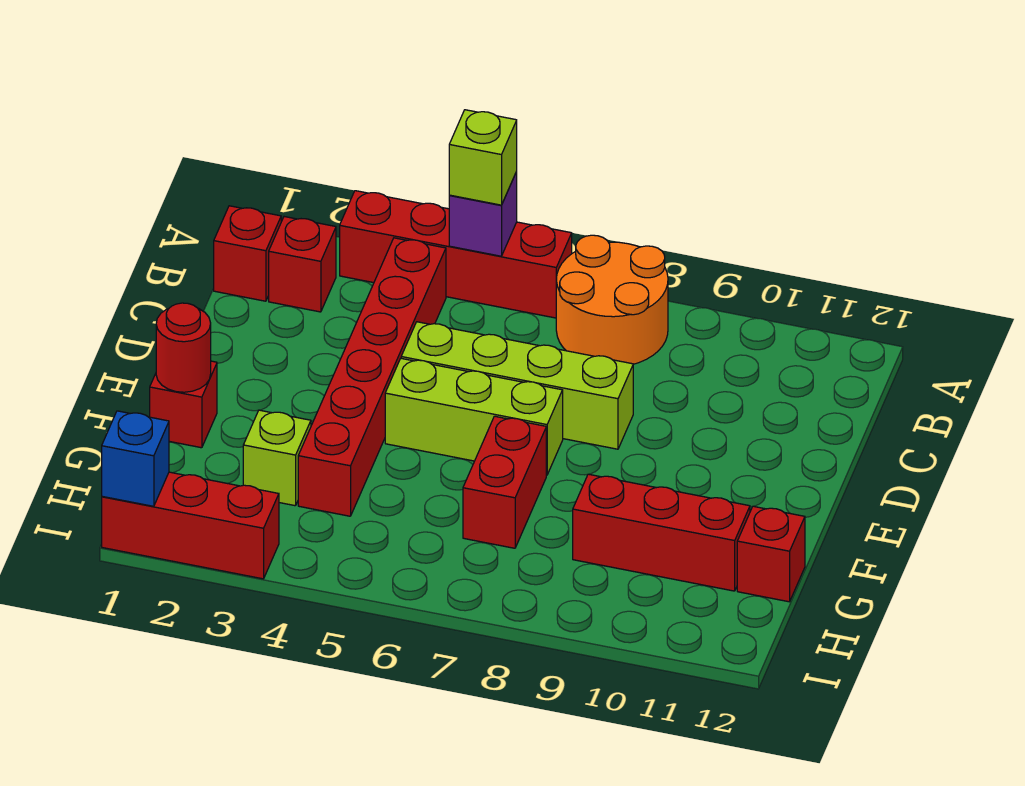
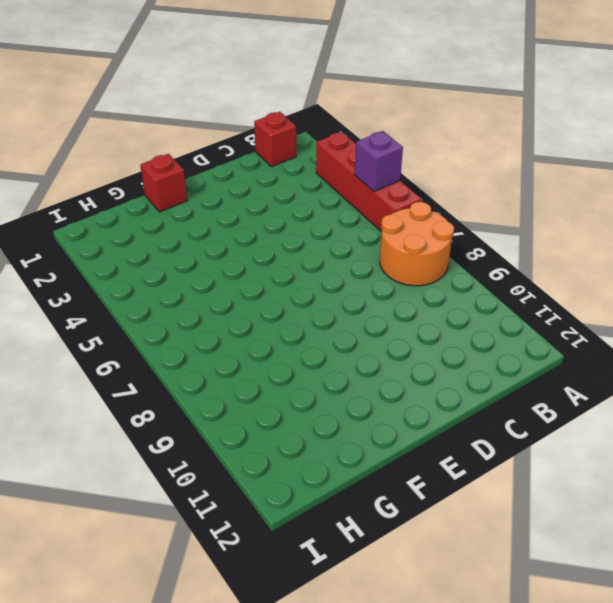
none -> red brick B2 level 1
none -> red brick B4:G4 level 1
none -> lime brick D5:D8 level 1

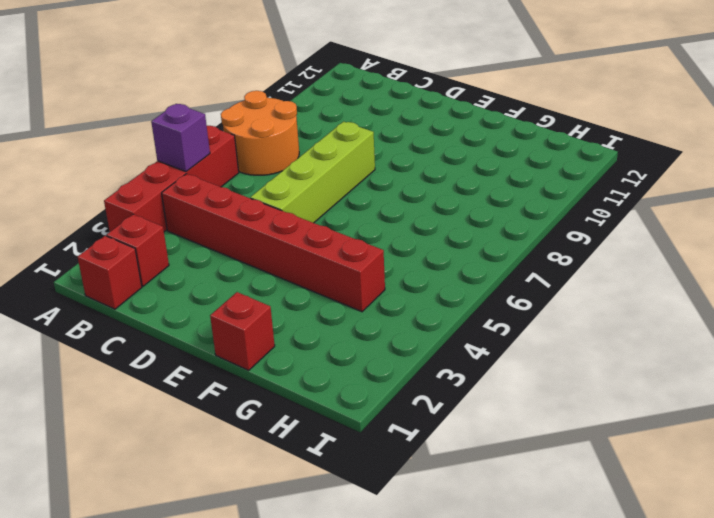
none -> lime brick E5:E7 level 1
none -> red brick F7:G7 level 1
none -> lime brick G3 level 1

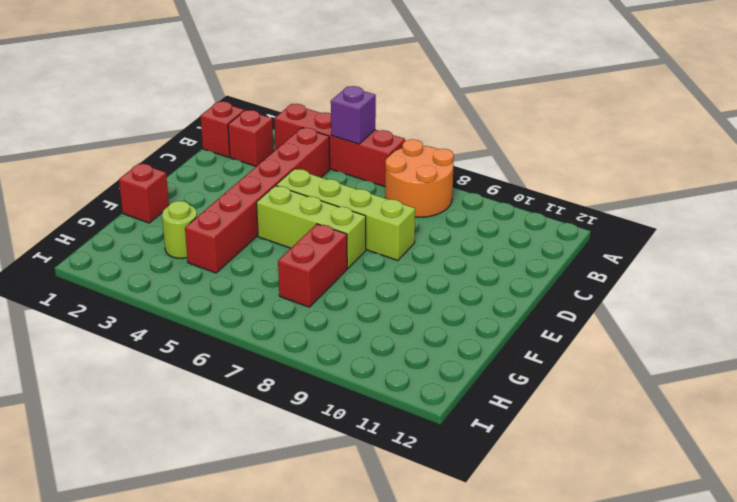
lime round brick G3 level 1 -> lime brick G3 level 1
none -> red brick G9:G11 level 1
none -> red brick G12 level 1
none -> red brick I1:I3 level 1

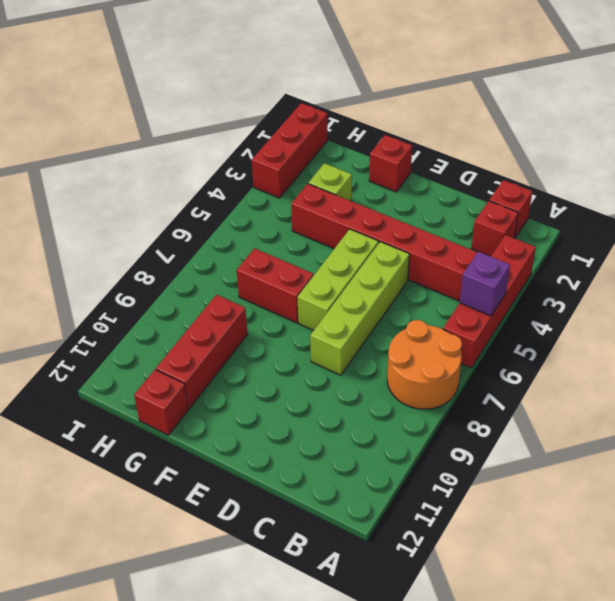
none -> red round brick F1 level 2
none -> blue brick I1 level 2
none -> lime brick A5 level 3

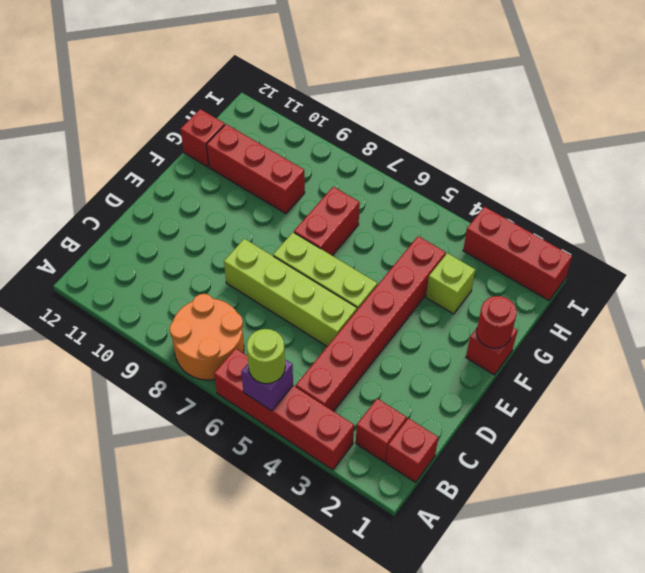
lime round brick A5 level 3 -> lime brick A5 level 3
none -> blue brick I1 level 2

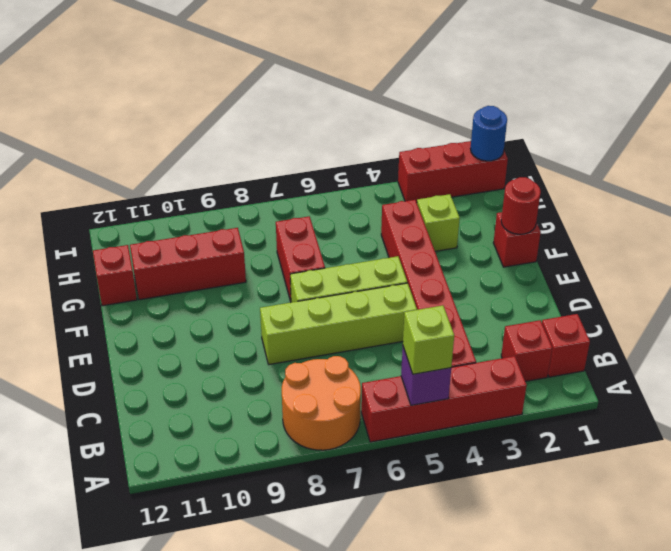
blue round brick I1 level 2 -> blue brick I1 level 2

